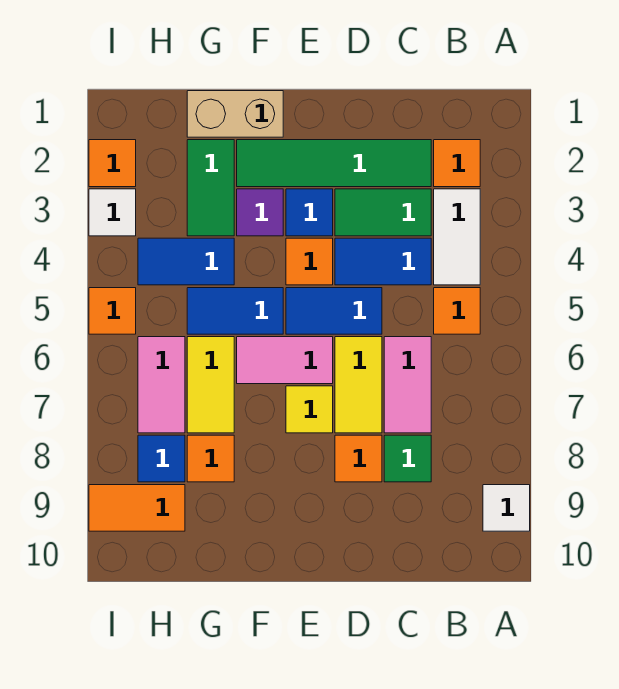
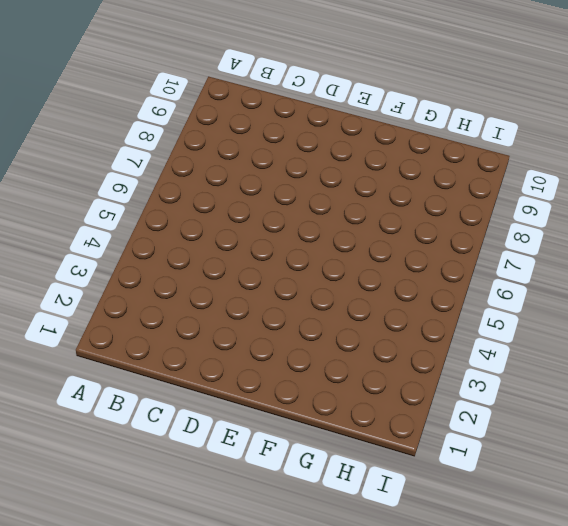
none -> white tile A9 level 1
none -> orange tile B2 level 1
none -> white tile B3:B4 level 1

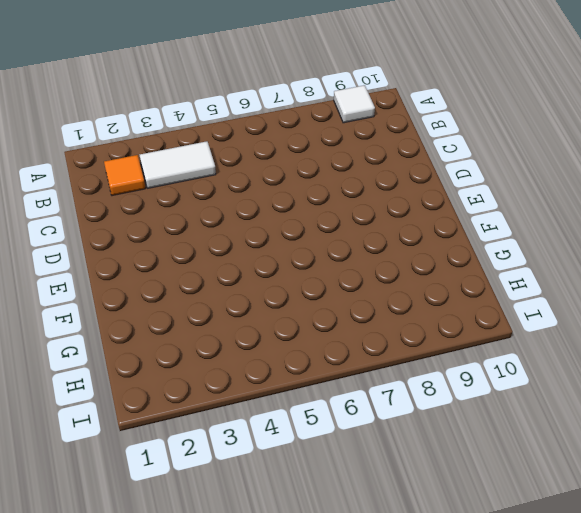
none -> orange tile B5 level 1
none -> green tile C2:F2 level 1
none -> green tile C3:D3 level 1

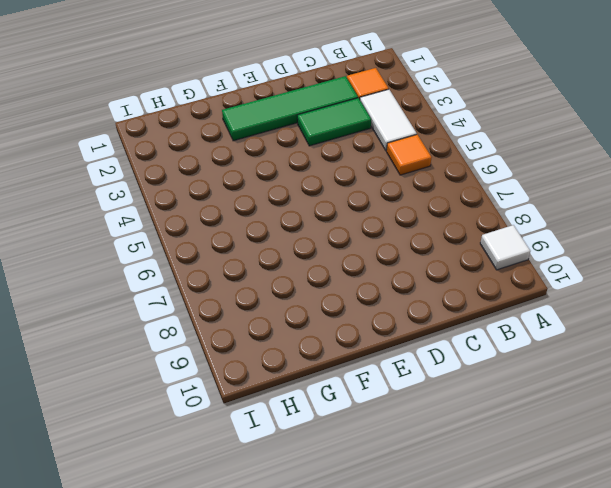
none -> blue tile C4:D4 level 1
none -> pink tile C6:C7 level 1
none -> green tile C8 level 1

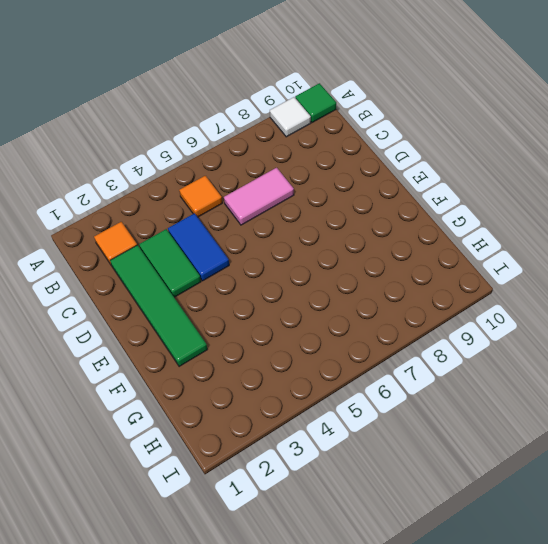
green tile A10 level 1 -> green tile C8 level 1
none -> white tile B3:B4 level 1
none -> blue tile D5:E5 level 1
none -> yellow tile D6:D7 level 1

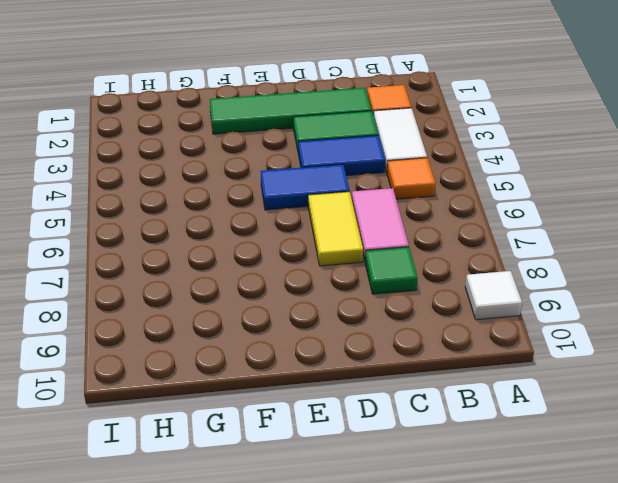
none -> orange tile D8 level 1
none -> blue tile E3 level 1
none -> orange tile E4 level 1

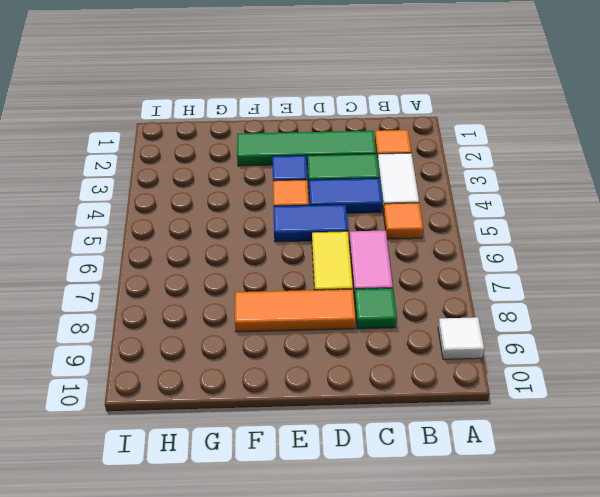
orange tile D8:F8 level 1 -> orange tile D8 level 1
none -> pink tile E6:F6 level 1
none -> yellow tile E7 level 1
none -> tan brick F1:G1 level 1

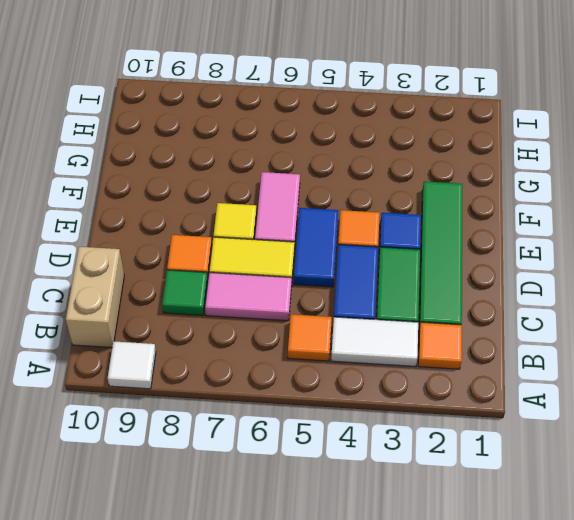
tan brick B10:C10 level 1 -> tan brick F1:G1 level 1
none -> purple tile F3 level 1
none -> blue tile F5:G5 level 1
none -> green tile G2:G3 level 1

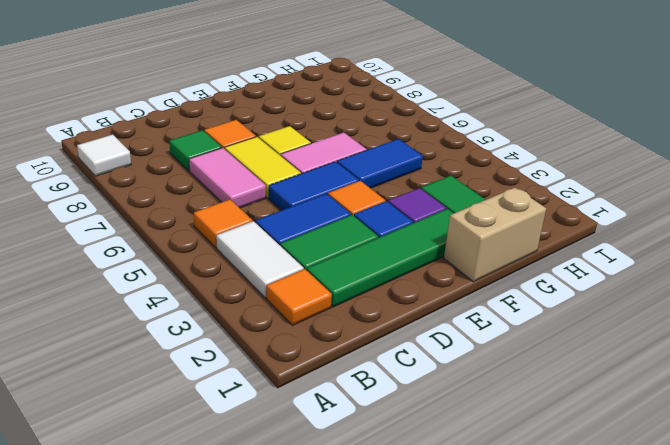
none -> blue tile G4:H4 level 1
none -> yellow tile G6:G7 level 1
none -> orange tile G8 level 1

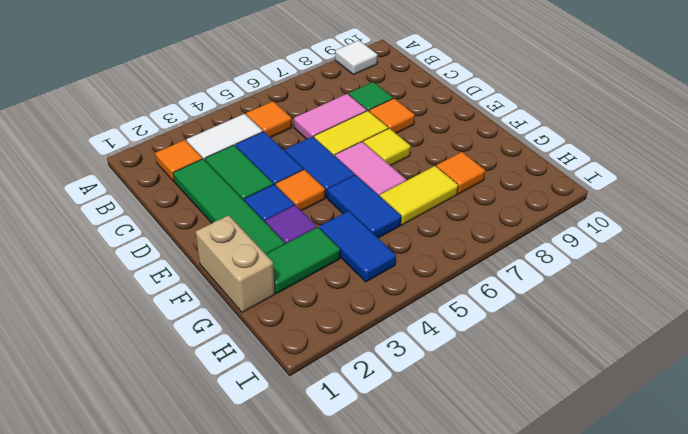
none -> pink tile H6:H7 level 1
none -> blue tile H8 level 1
none -> orange tile H9:I9 level 1

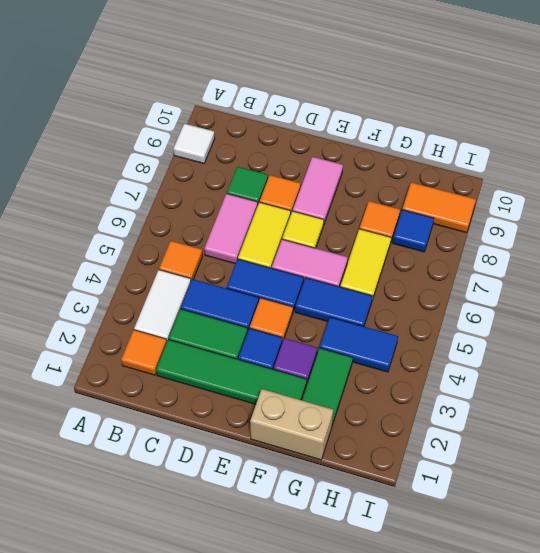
pink tile E8:E9 level 1 -> pink tile H6:H7 level 1
none -> orange tile I2 level 1
none -> white tile I3 level 1
none -> orange tile I5 level 1

